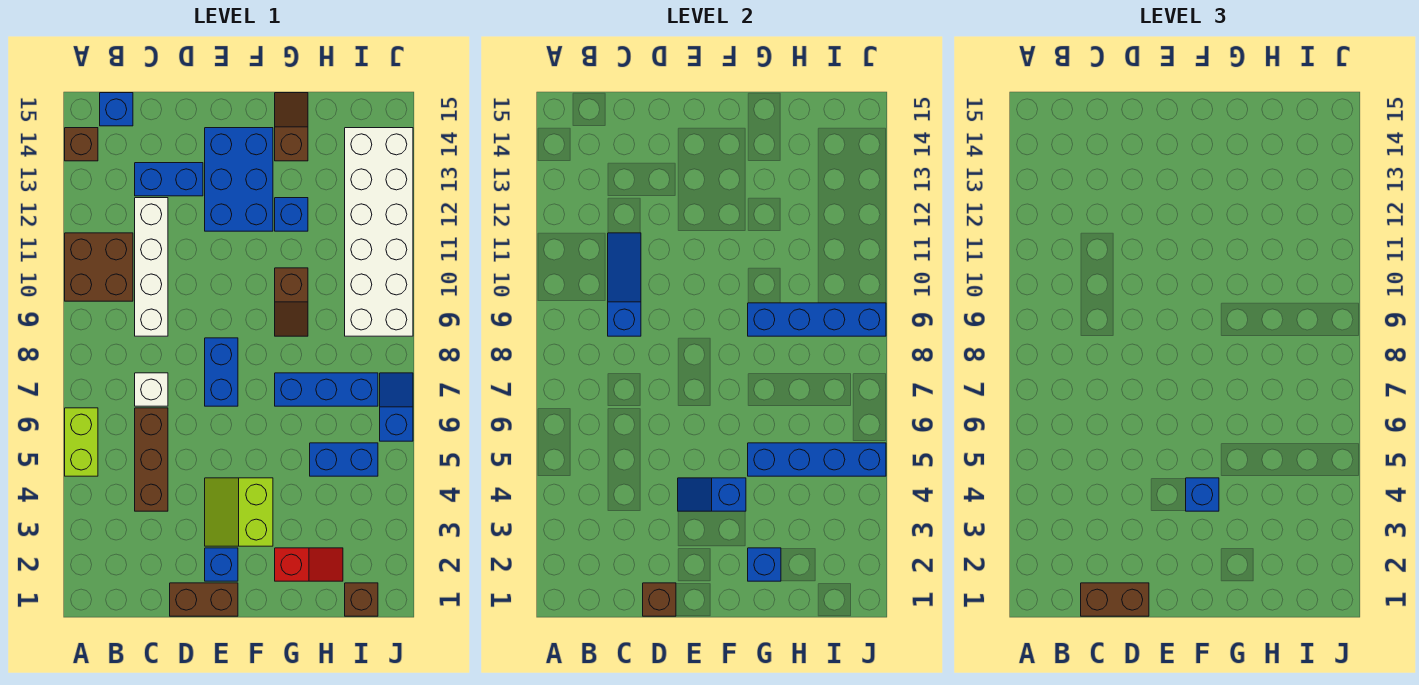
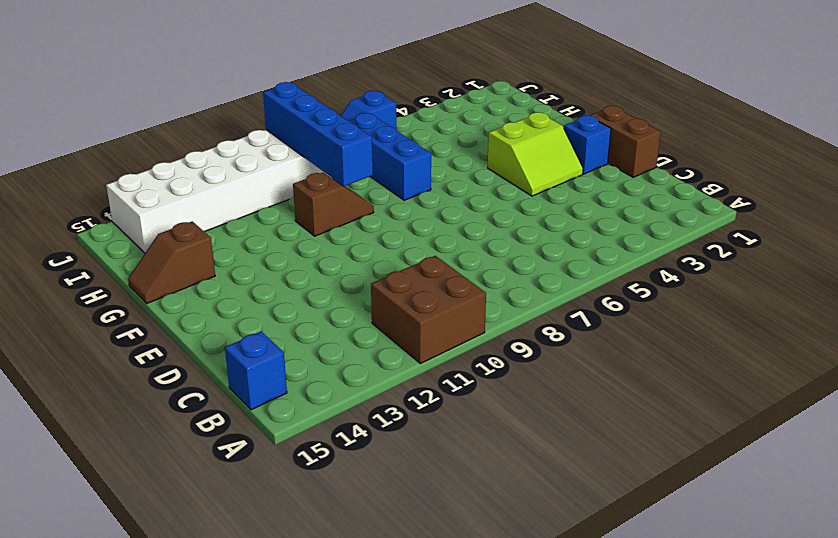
none -> lime brick A5:A6 level 1
none -> brown brick A14 level 1
none -> brown brick C4:C6 level 1
none -> white brick C7 level 1

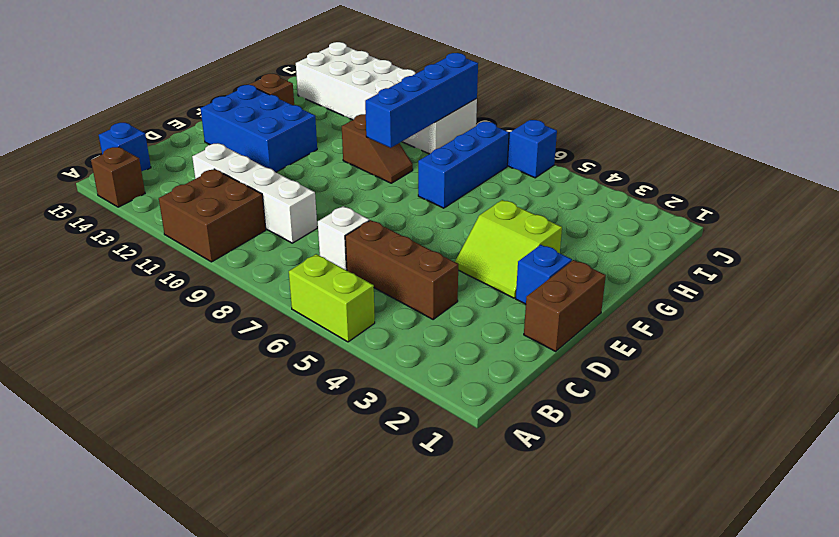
none -> blue brick C13:D13 level 1
none -> blue brick E7:E8 level 1
none -> red slope G2:H2 level 1 top G
none -> blue brick G12 level 1

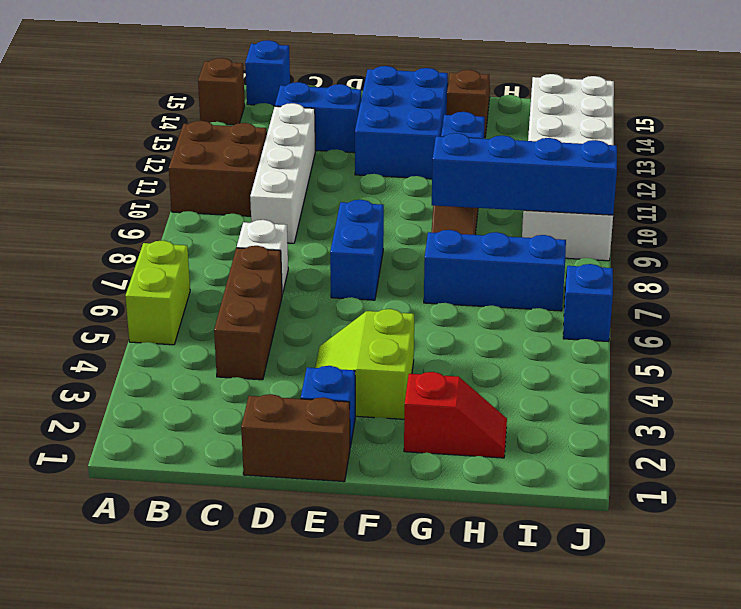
none -> blue brick H5:I5 level 1
none -> brown brick I1 level 1
none -> blue slope C9:C11 level 2 top 9
none -> brown brick D1 level 2

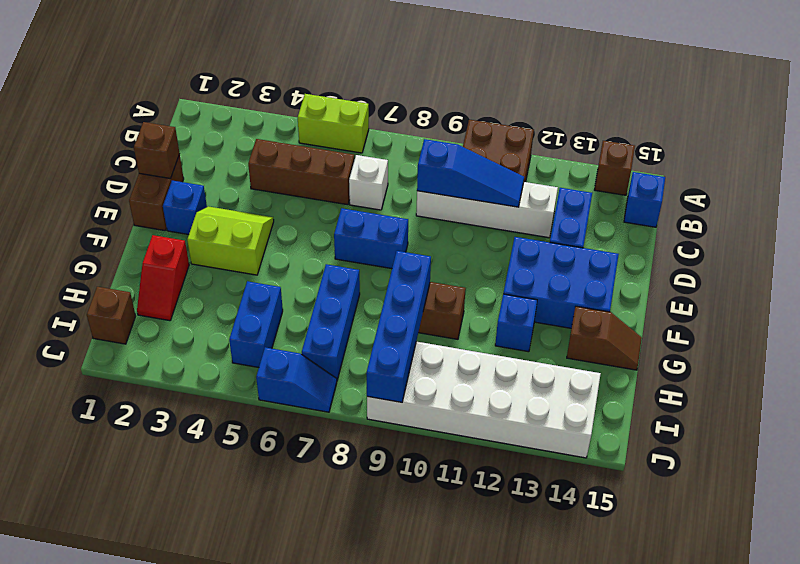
none -> blue slope E4:F4 level 2 top F
none -> blue brick G2 level 2
none -> blue brick G5:J5 level 2
none -> brown brick C1:D1 level 3

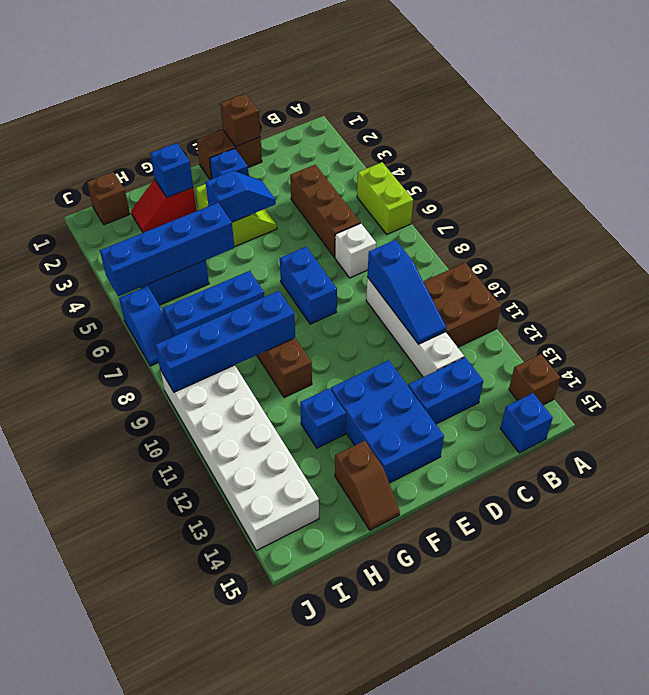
none -> brown brick C1:D1 level 3
none -> blue brick F4 level 3

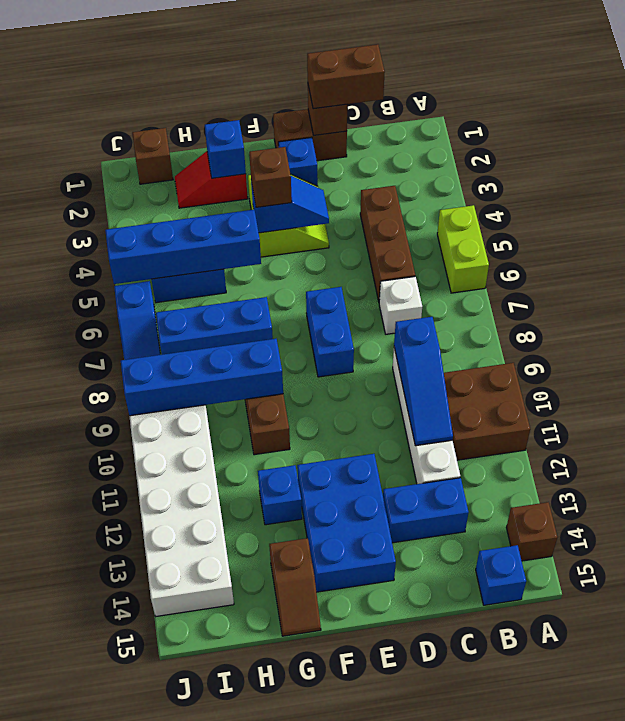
brown brick F4 level 3 -> blue brick F4 level 3

